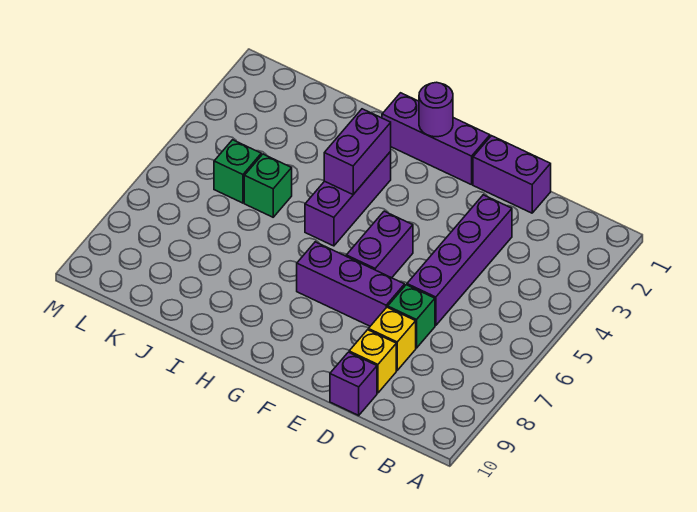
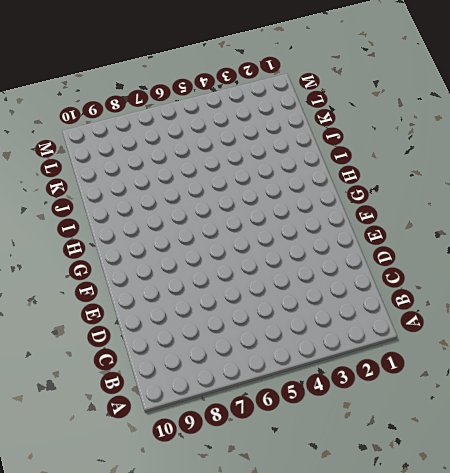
none -> purple brick D1:E1 level 1
none -> purple brick D3:D6 level 1
none -> green brick D7 level 1

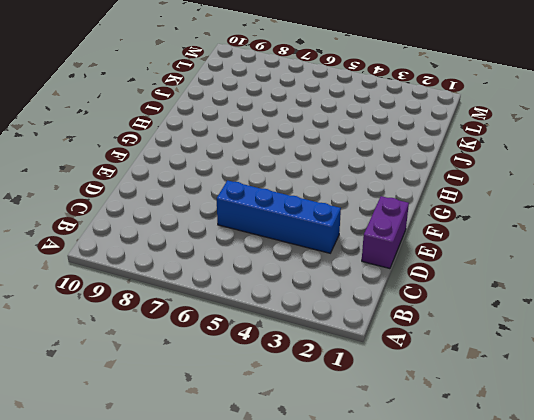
blue brick D3:D6 level 1 -> purple brick D3:D6 level 1
none -> green brick D7 level 1
none -> yellow brick D8 level 1
none -> yellow brick D9 level 1

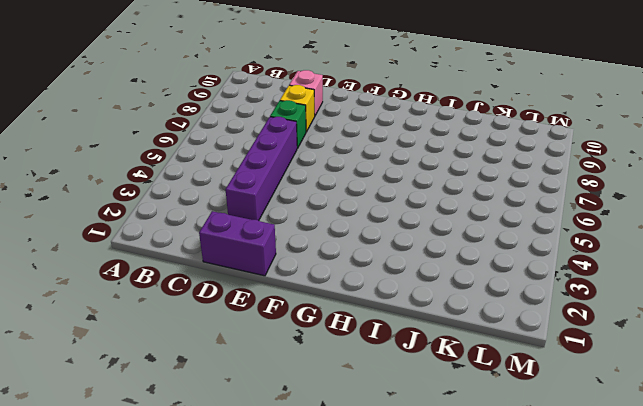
pink brick D9 level 1 -> yellow brick D9 level 1
none -> purple brick D10 level 1
none -> purple brick E7:G7 level 1
none -> purple brick F1:H1 level 1

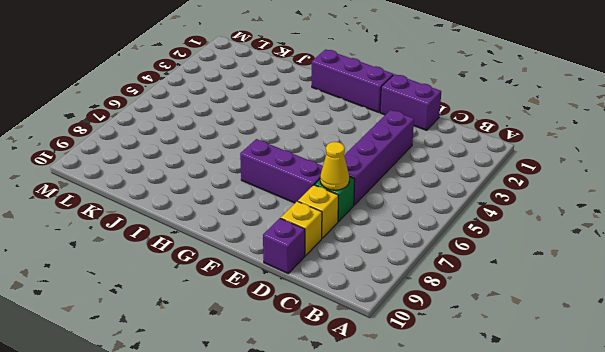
yellow cone D7 level 2 -> none
none -> purple brick F5:F6 level 1
none -> purple brick H3:H5 level 1
none -> green brick J5 level 1

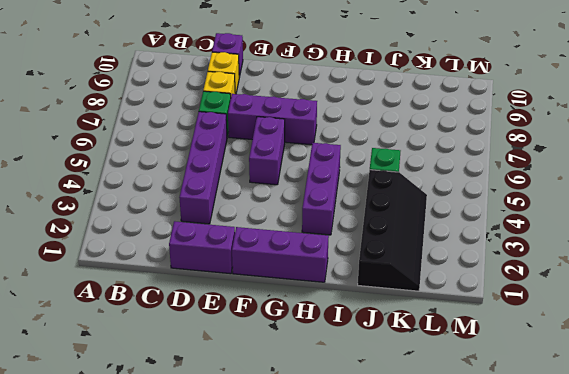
black slope J1:K4 level 1 top J -> none
none -> green brick K5 level 1
none -> purple round brick G1 level 2
none -> purple brick H3:H4 level 2

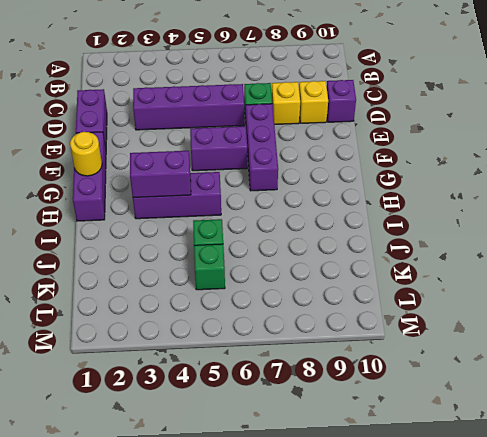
yellow round brick G1 level 2 -> purple round brick G1 level 2

